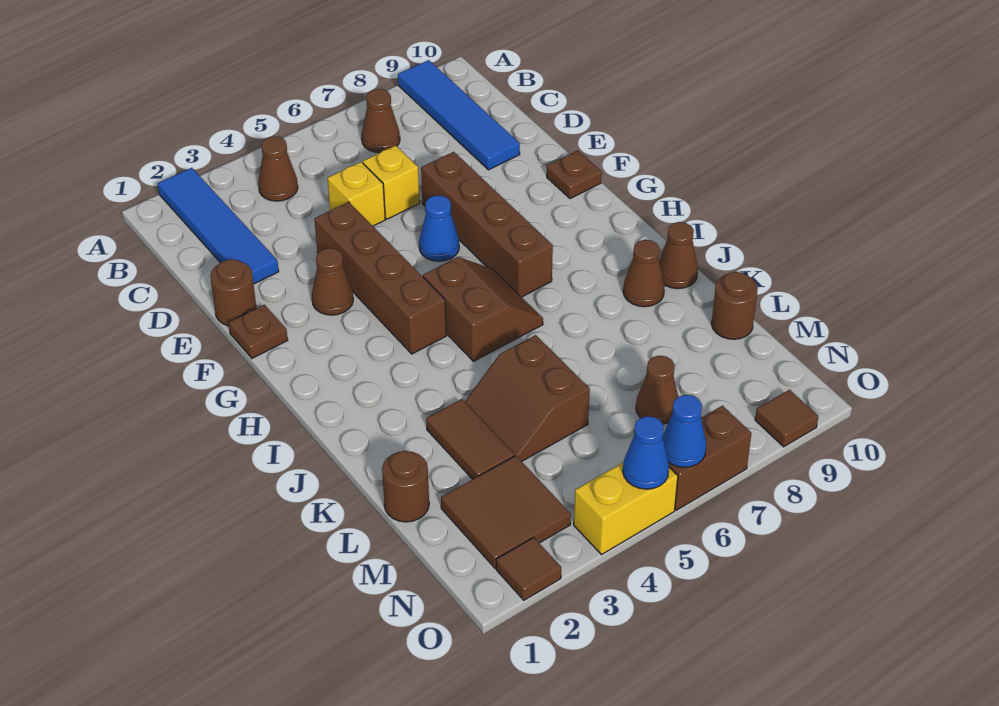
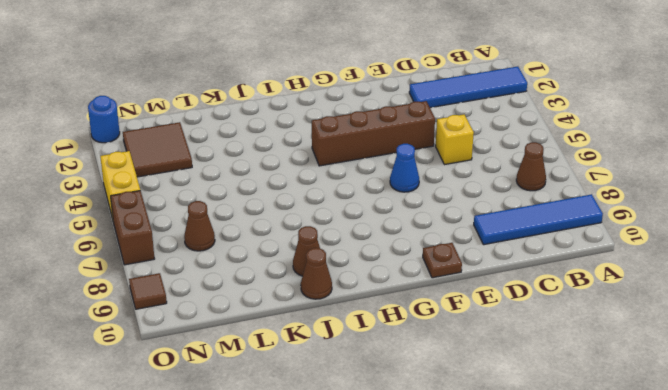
blue round brick O1 level 1 -> none
none -> brown cone B4 level 1
none -> yellow brick D6 level 1
none -> brown round brick E1 level 1

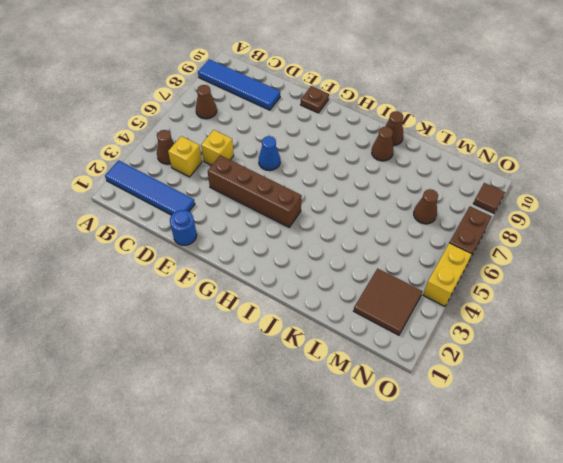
yellow brick C4 level 1 -> yellow brick D6 level 1
blue round brick E1 level 1 -> brown round brick E1 level 1
none -> brown brick E7:H7 level 1
none -> brown plate F1 level 1
none -> brown cone F3 level 1

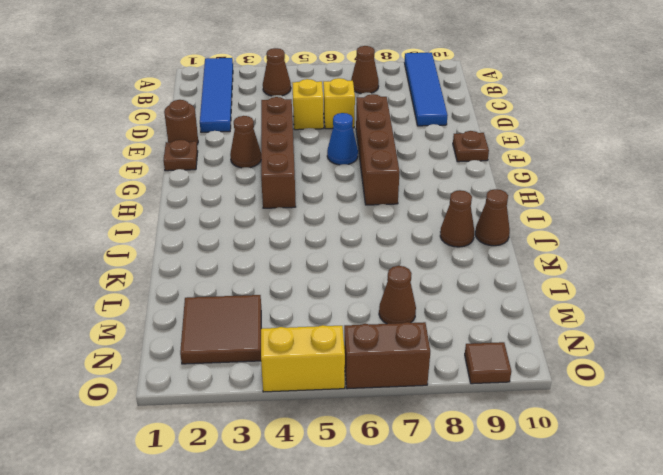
none -> brown slope H5:I6 level 1 top 5
none -> brown tile K3:L3 level 1
none -> brown slope K4:L5 level 1 top 5

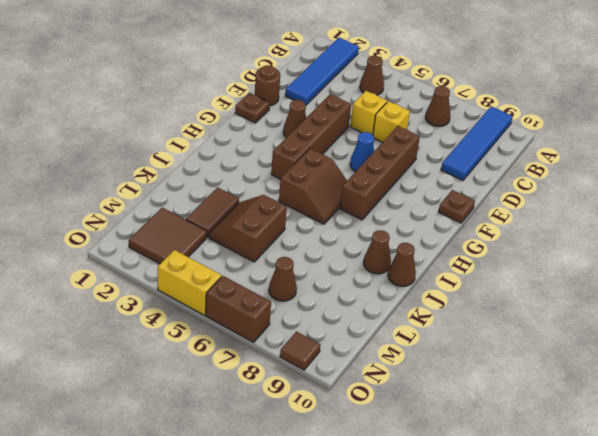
none -> brown round brick L1 level 1
none -> brown round brick L10 level 1
none -> brown tile O2 level 1

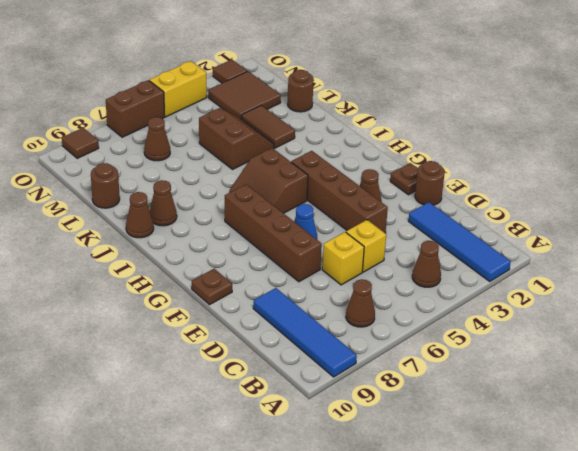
none -> blue cone O5 level 2
none -> blue cone O6 level 2

